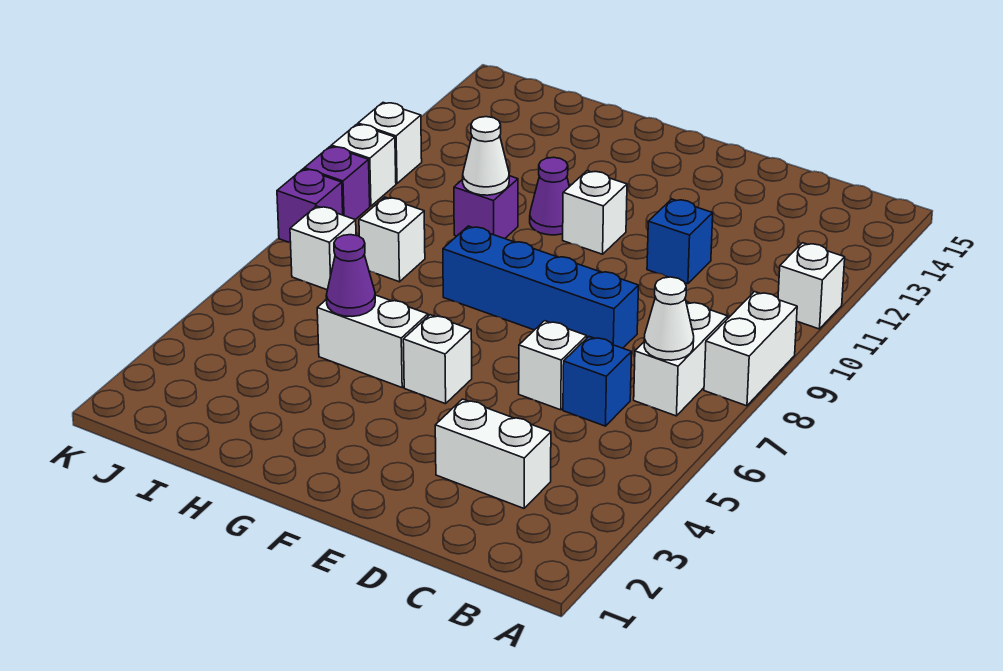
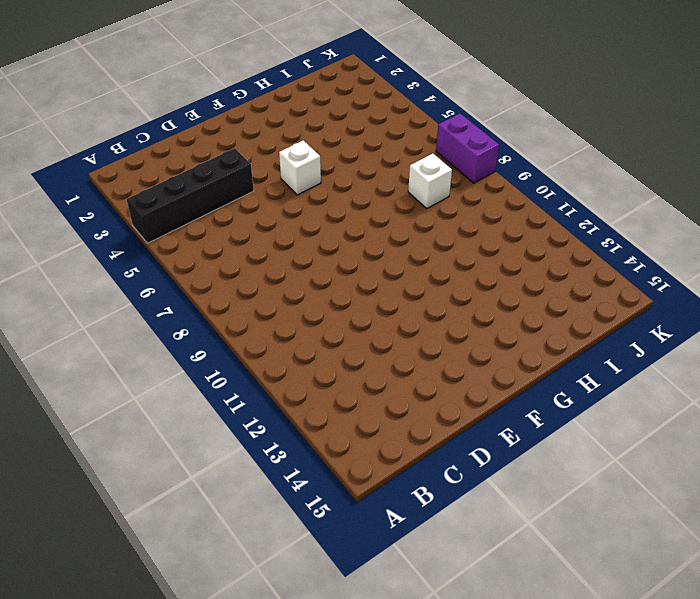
black brick A4:D4 level 1 -> none
purple brick K7:K8 level 1 -> purple brick K8 level 1
none -> white brick A8:A9 level 1
none -> white brick A11 level 1
none -> white brick B7:B8 level 1

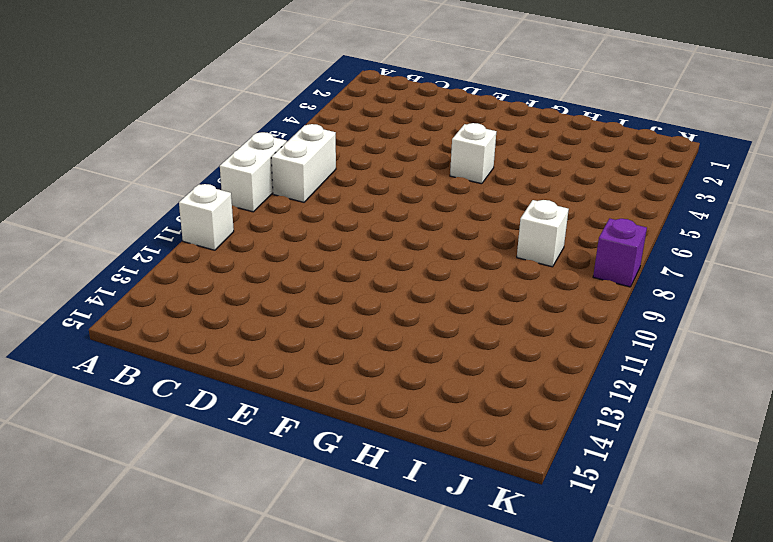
none -> white brick C3:D3 level 1
none -> blue brick C6 level 1
none -> white brick D6 level 1

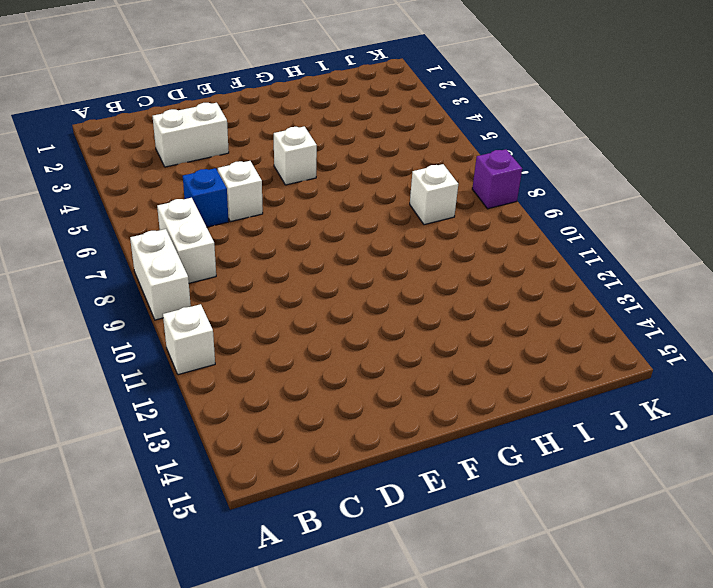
none -> blue brick D8:G8 level 1
none -> blue brick D11 level 1
none -> white brick F11 level 1

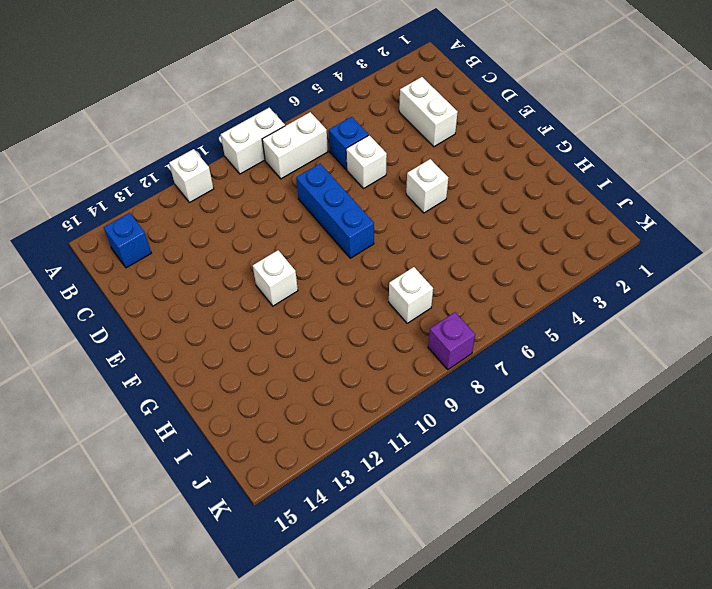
blue brick B14 level 1 -> blue brick D11 level 1
blue brick D8:F8 level 1 -> blue brick D8:G8 level 1
none -> white brick G5:H5 level 1
none -> purple cone G11 level 1
none -> purple brick H10 level 1

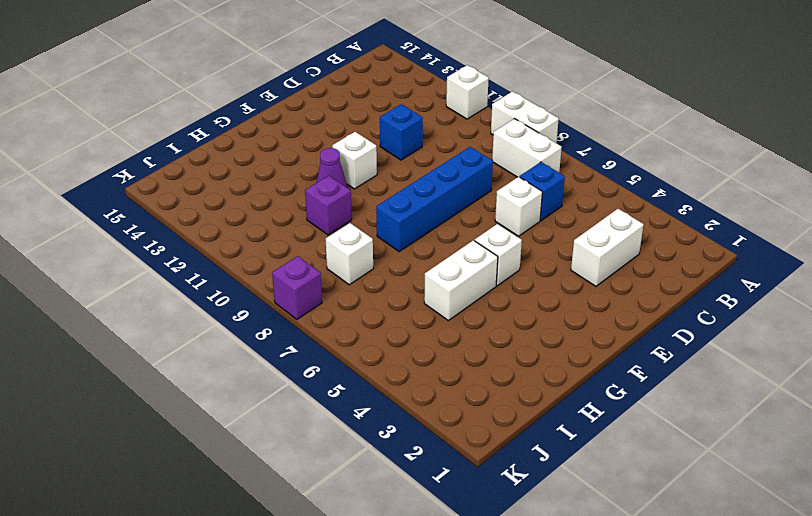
none -> white brick J7 level 1
none -> purple brick K9 level 1
none -> white brick K10 level 1

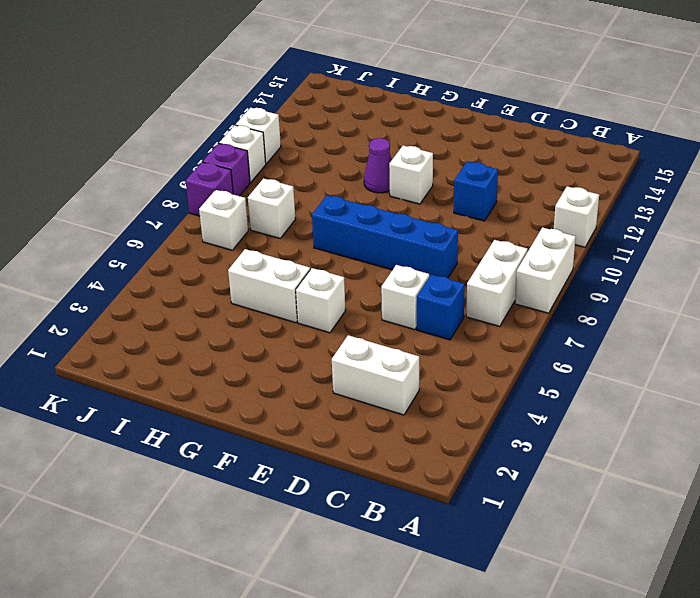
none -> purple brick H10 level 1
none -> white cone B7 level 2
none -> purple cone H5 level 2

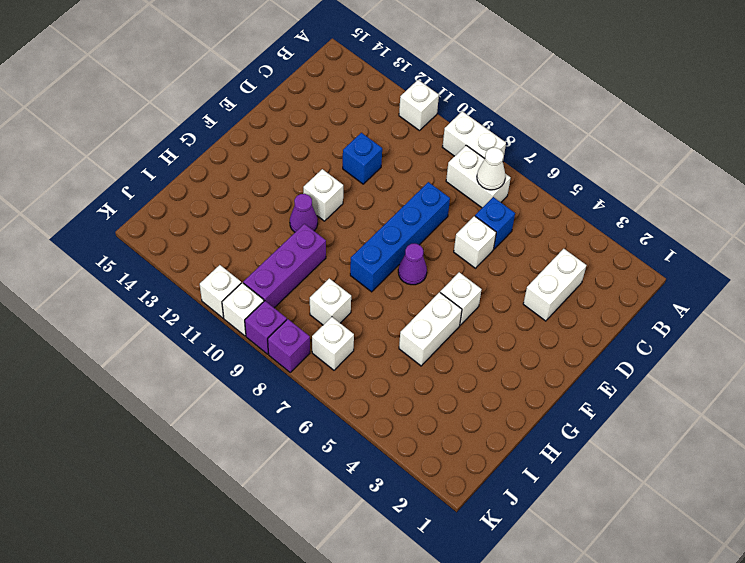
purple cone F7 level 1 -> purple cone H5 level 2
purple brick H10:J10 level 1 -> purple brick H10 level 1
none -> white cone H10 level 2

